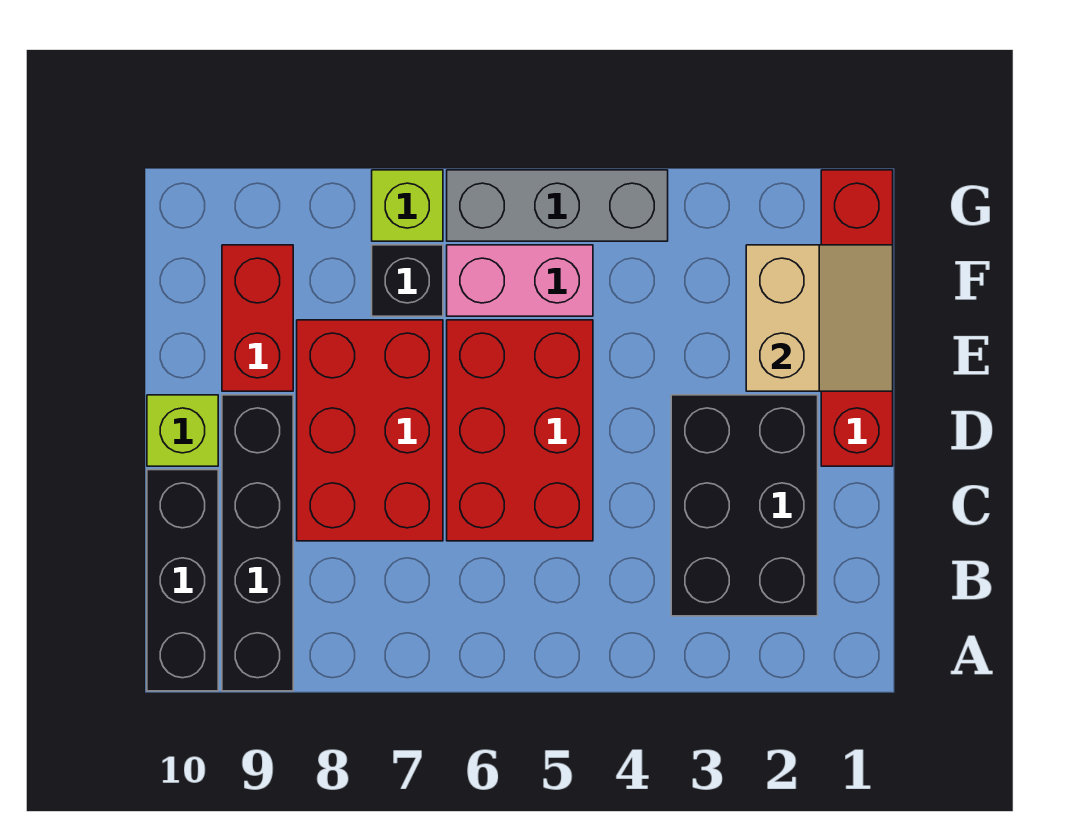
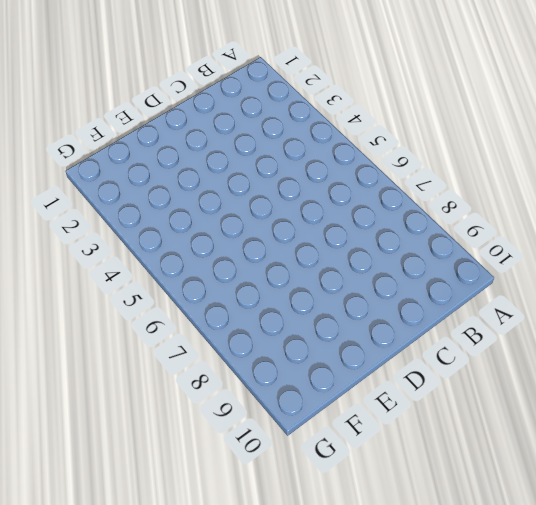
none -> black brick A9:D9 level 1
none -> black brick A10:C10 level 1
none -> black brick B2:D3 level 1

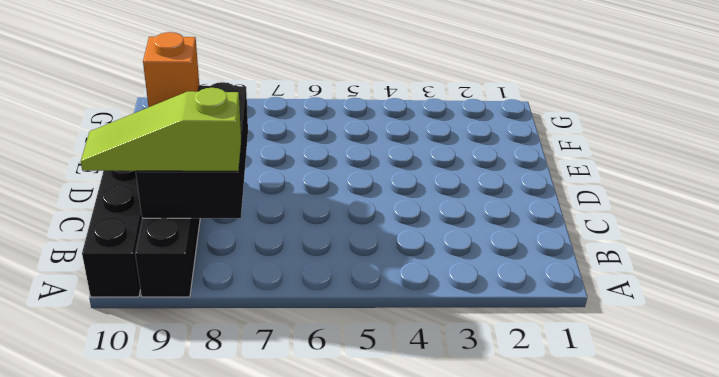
black brick B8:D9 level 2 -> black brick B2:D3 level 1
lime slope B8:B10 level 3 top 8 -> none
orange brick D9 level 3 -> none
none -> red brick C5:E6 level 1
none -> red brick C7:E8 level 1
none -> red brick D1:G1 level 1

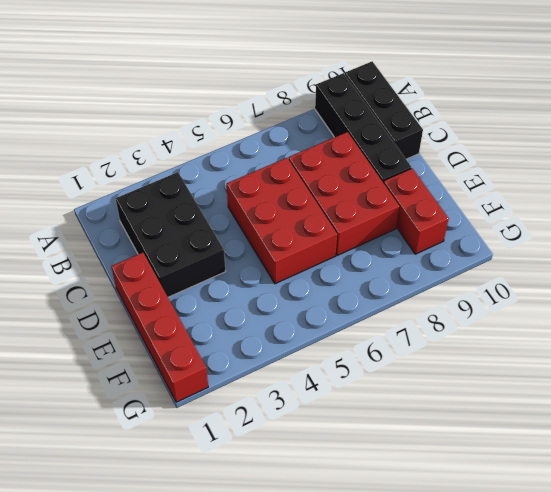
none -> lime brick D10 level 1
none -> pink brick F5:F6 level 1
none -> black brick F7 level 1

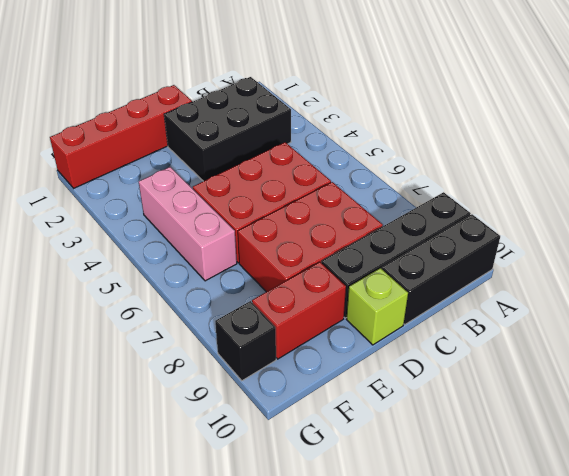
pink brick F4:F6 level 1 -> pink brick F5:F6 level 1
black brick G9 level 1 -> black brick F7 level 1
none -> grey brick G4:G6 level 1
none -> lime brick G7 level 1
none -> tan slope E1:F2 level 2 top 2

